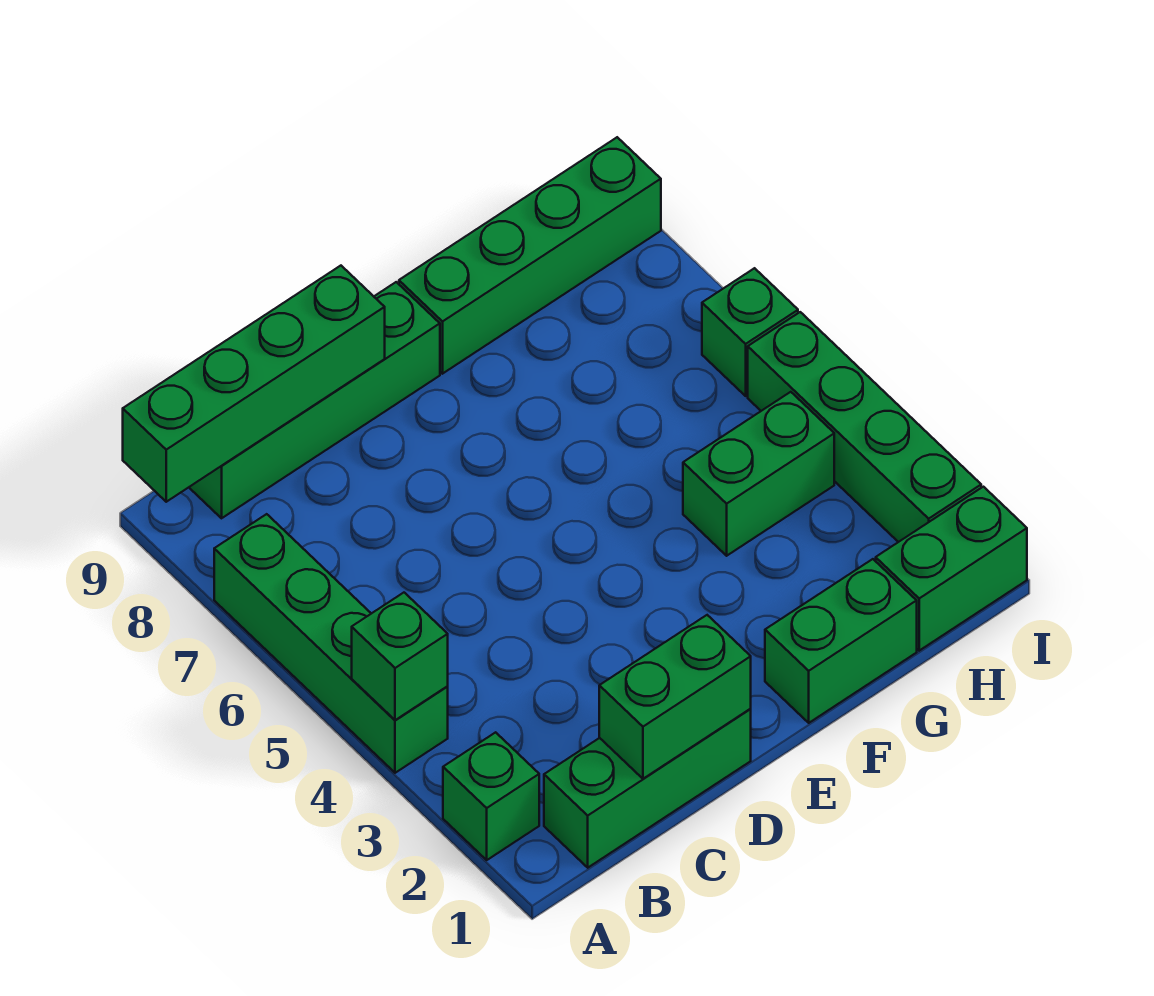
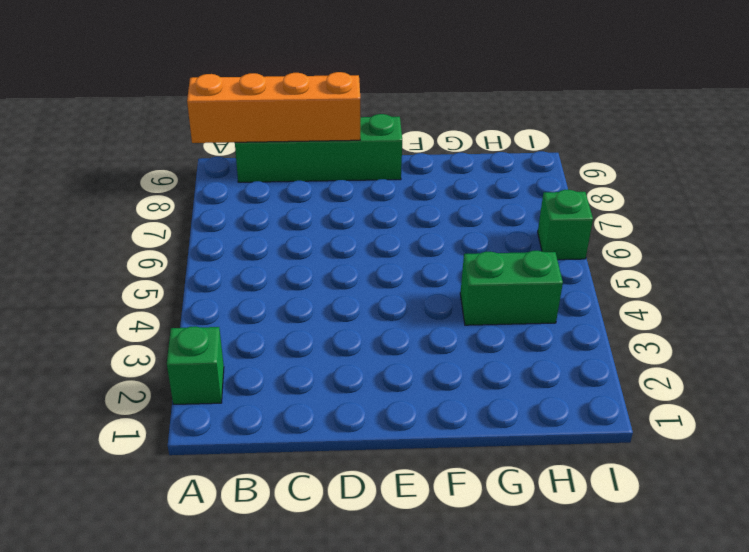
orange brick A9:D9 level 2 -> green brick A9:D9 level 2
none -> green brick A4:A7 level 1
none -> green brick B1:D1 level 1
none -> green brick F1:G1 level 1

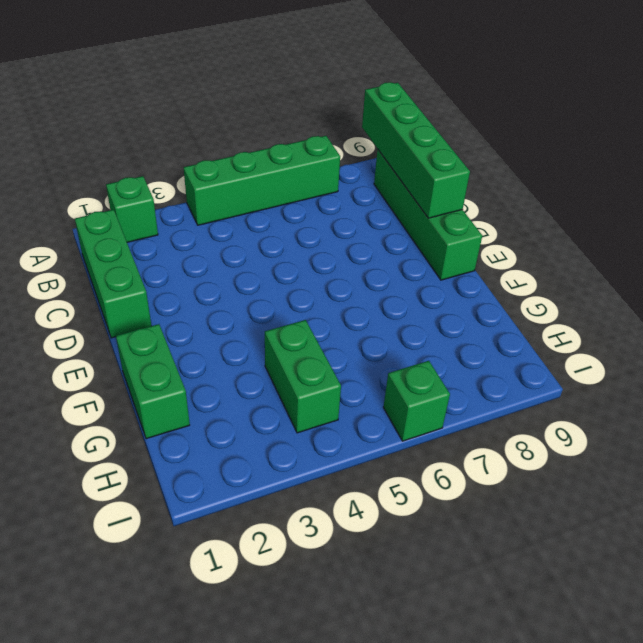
none -> green brick F9:I9 level 1
none -> green brick H1:I1 level 1
none -> green brick I2:I5 level 1

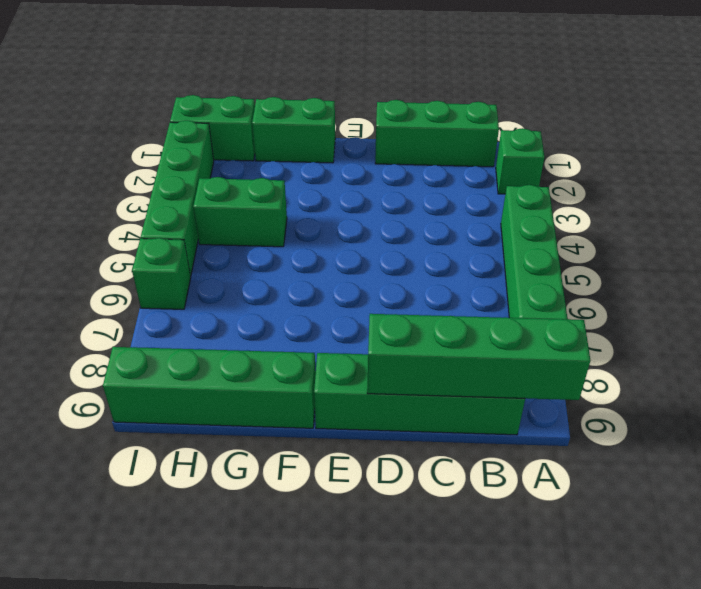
none -> green brick A4 level 2
none -> green brick C1:D1 level 2

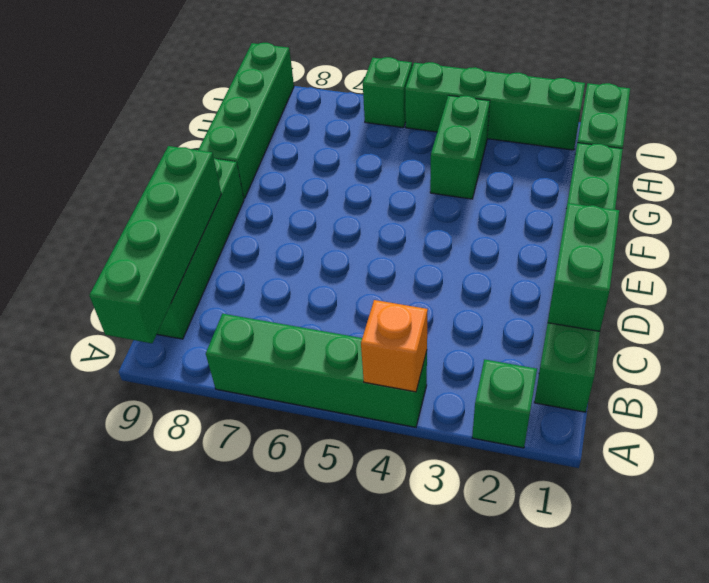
orange brick A4 level 2 -> green brick A4 level 2

